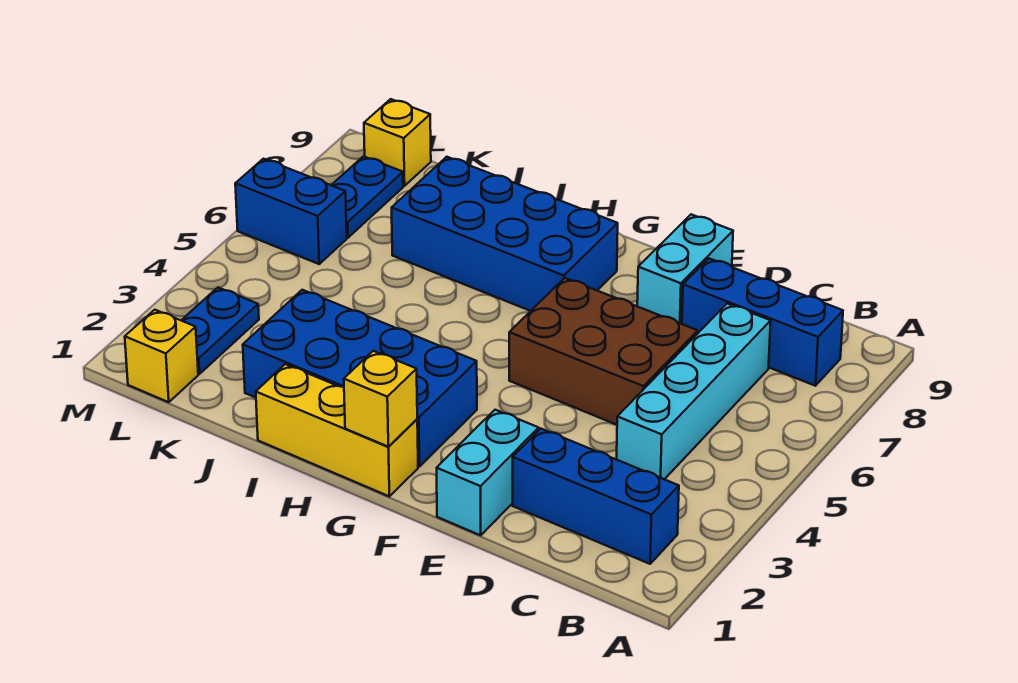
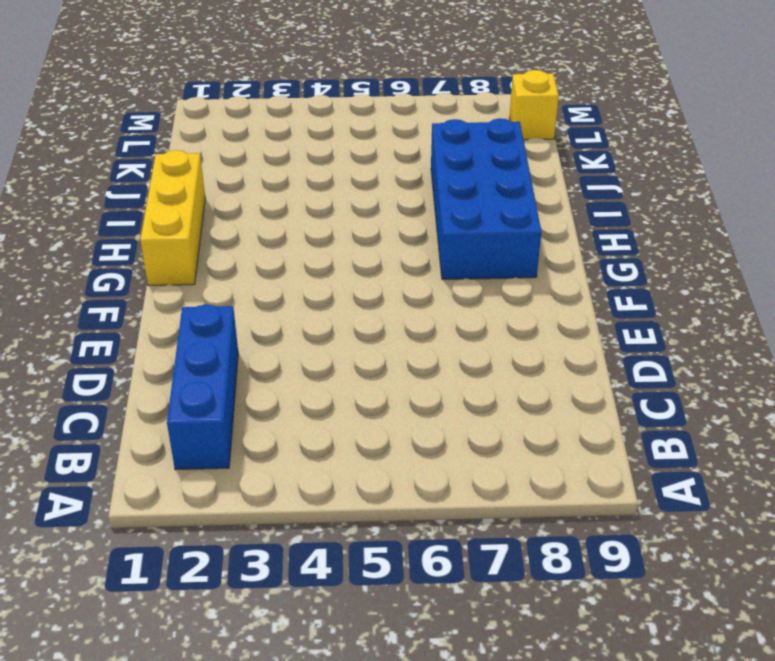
none -> blue brick B8:D8 level 1
none -> cyan brick C4:C7 level 1
none -> brown brick D5:F6 level 1

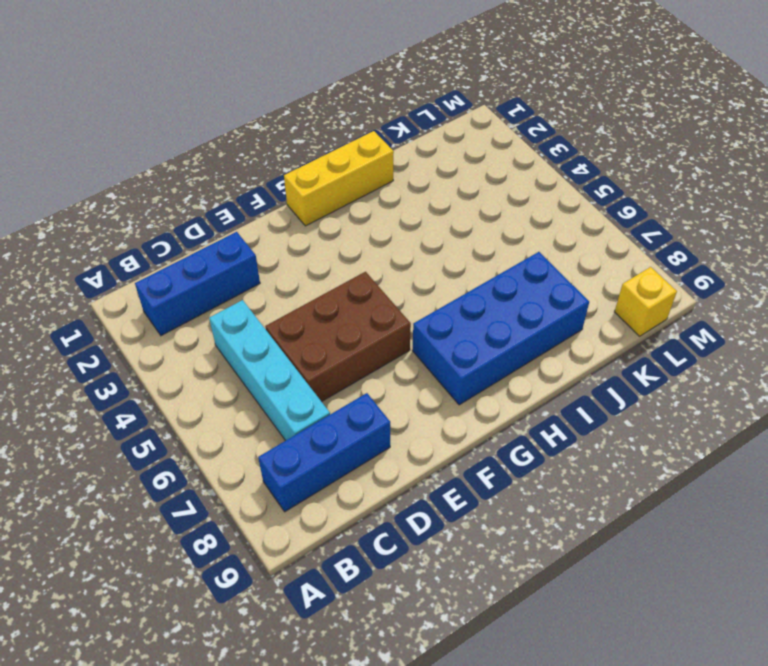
none -> cyan brick E1:E2 level 1
none -> cyan brick E8:E9 level 1
none -> blue brick G2:J3 level 1

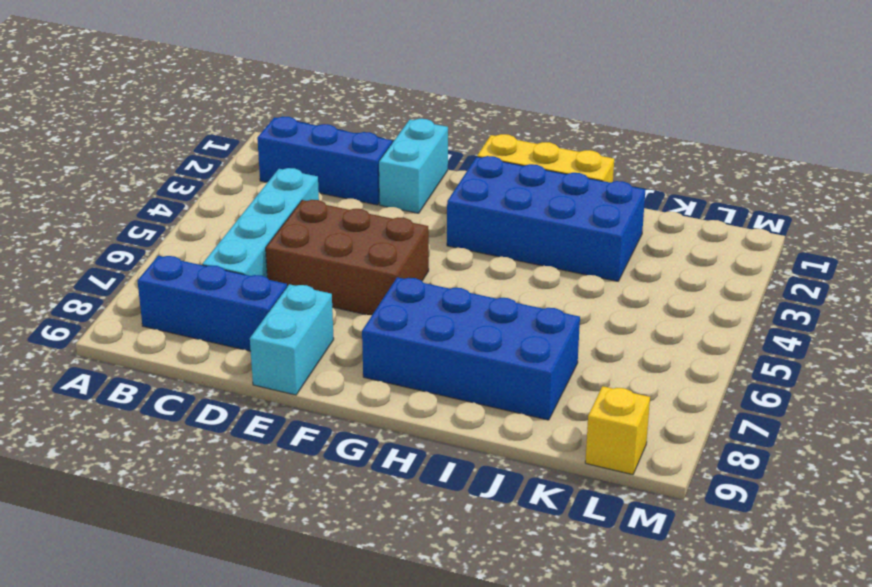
none -> yellow brick L1 level 1
none -> blue plate L2:L3 level 1
none -> blue brick L6:M6 level 1

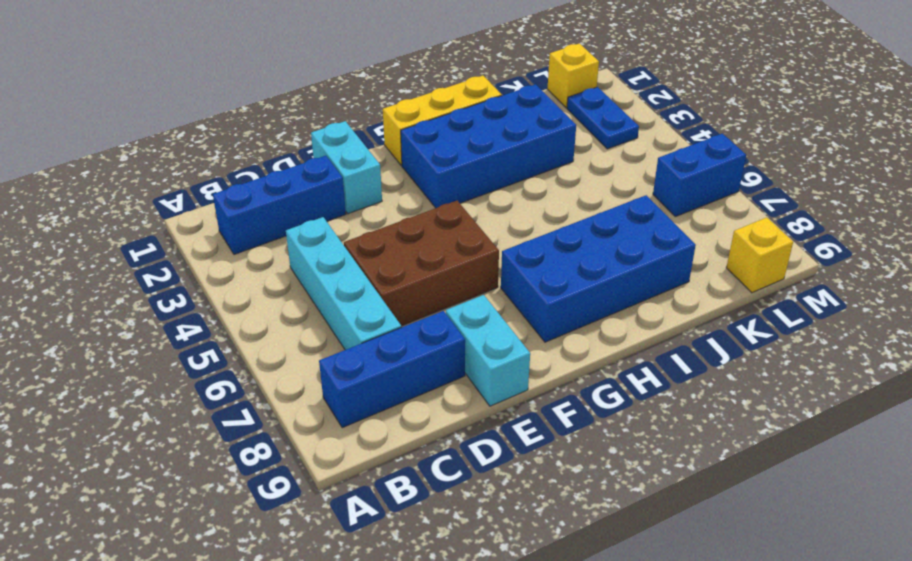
none -> blue plate L7:L8 level 1
none -> yellow brick G1 level 2

